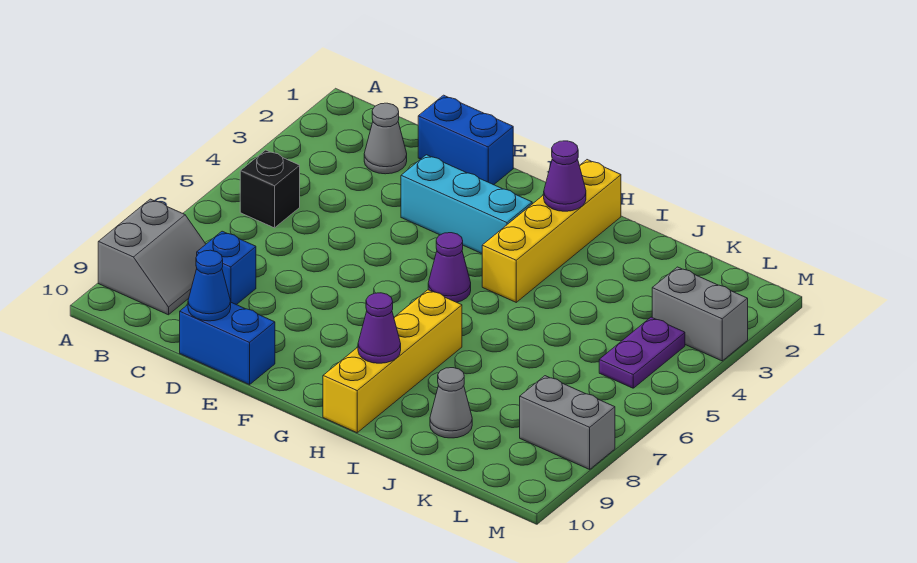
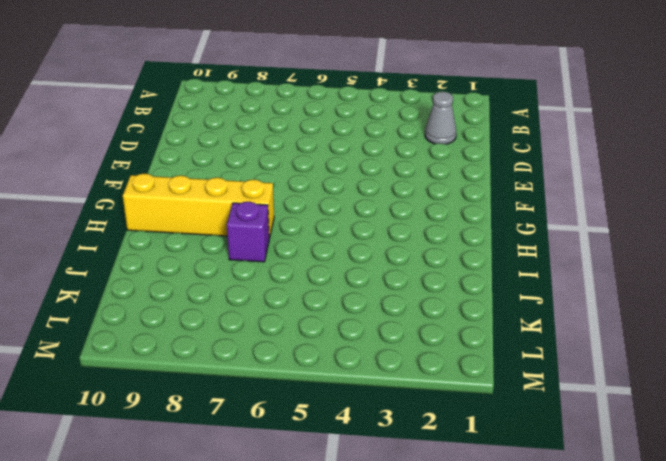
purple brick I7 level 1 -> none
none -> grey slope A8:B9 level 1 top A
none -> black brick B5 level 1
none -> blue brick C8 level 1

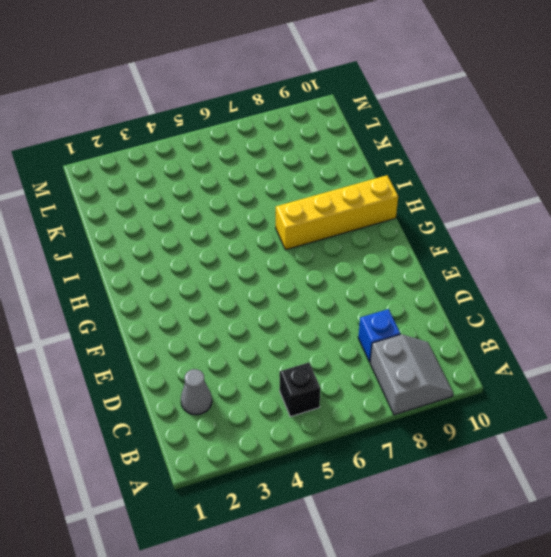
grey slope A8:B9 level 1 top 8 -> grey slope A8:B9 level 1 top A
none -> blue brick D1:E1 level 1
none -> blue brick D10:E10 level 1
none -> cyan brick E3:G3 level 1

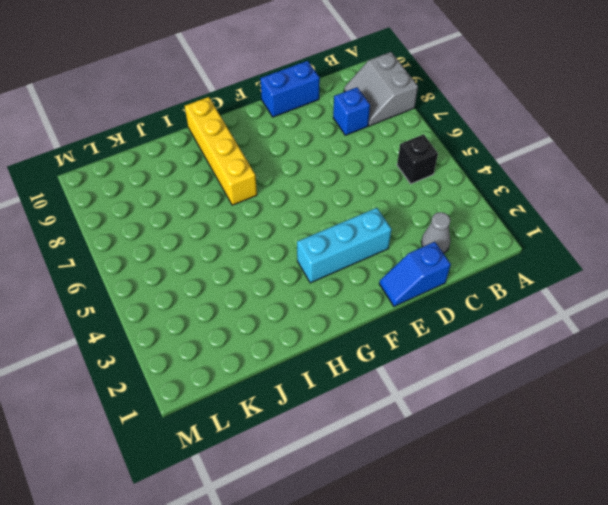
blue slope D1:E1 level 1 top D -> blue brick D1:E1 level 1
none -> purple cone G5 level 1
none -> yellow brick H1:H4 level 1
none -> grey cone J9 level 1

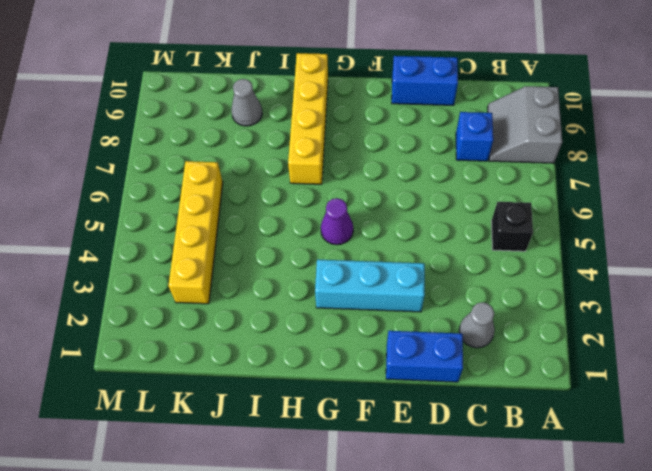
yellow brick K3:K6 level 1 -> yellow brick H1:H4 level 1
none -> grey brick L3:M3 level 1
none -> purple plate L4:L5 level 1
none -> grey brick L8:M8 level 1

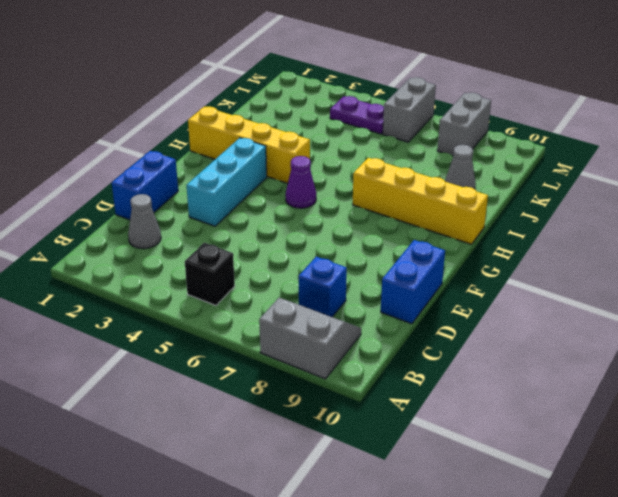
grey brick L6:M6 level 1 -> grey brick L3:M3 level 1
none -> blue cone D10 level 2
none -> purple cone H2 level 2
none -> purple cone H9 level 2

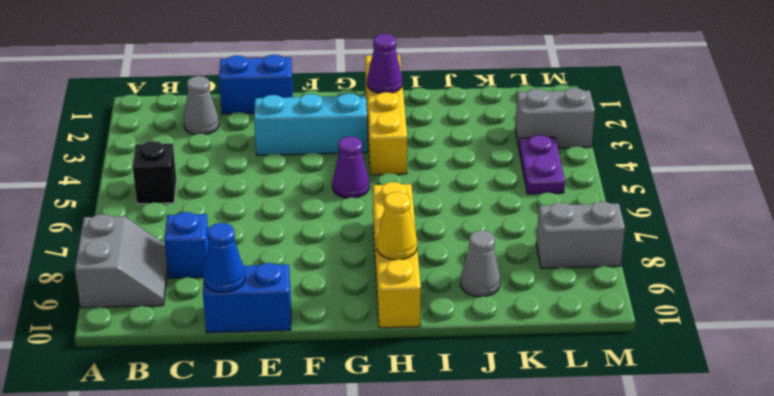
yellow cone H9 level 2 -> purple cone H9 level 2

